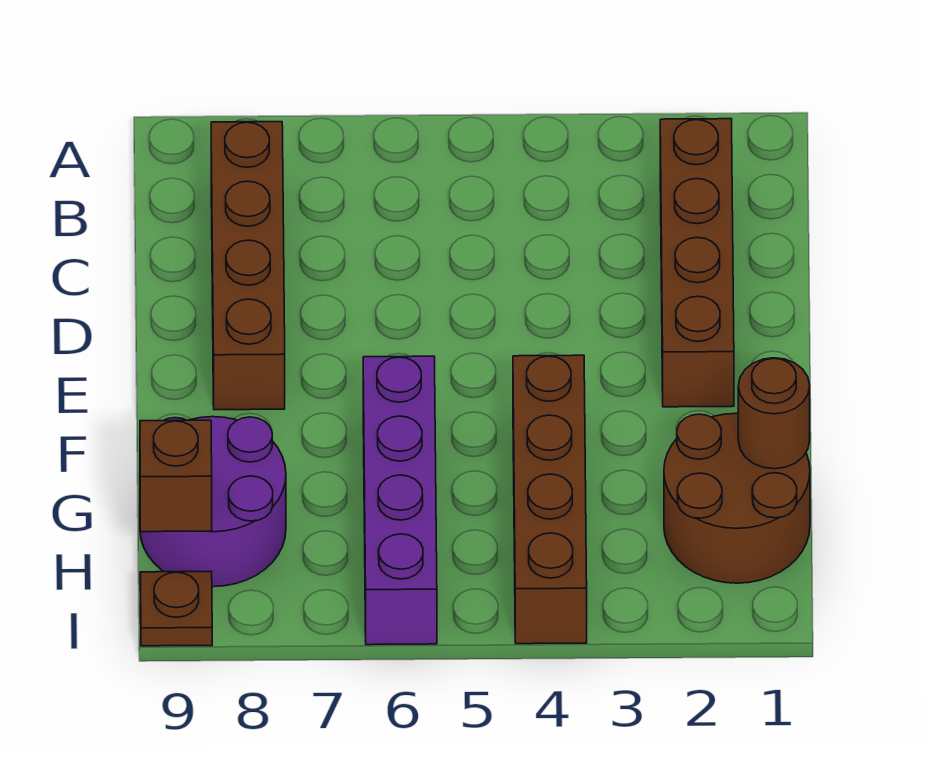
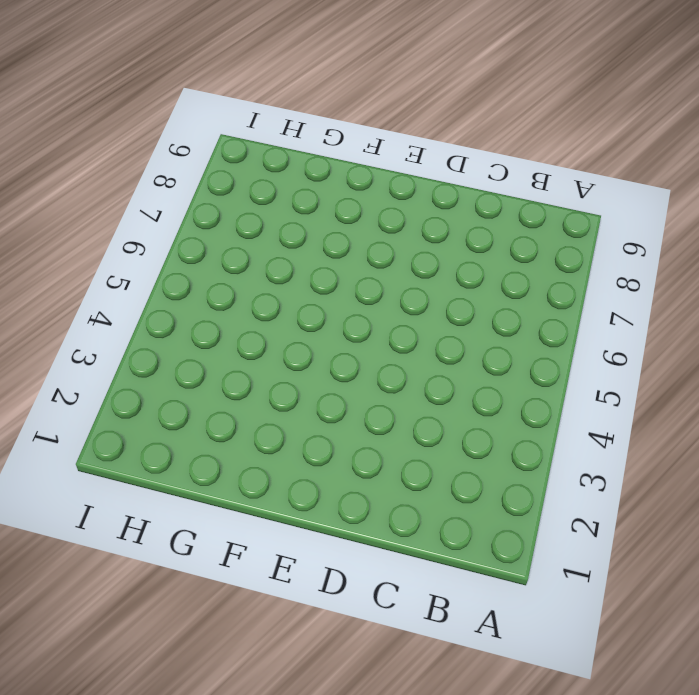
none -> brown brick B2:E2 level 1
none -> brown brick B8:E8 level 1

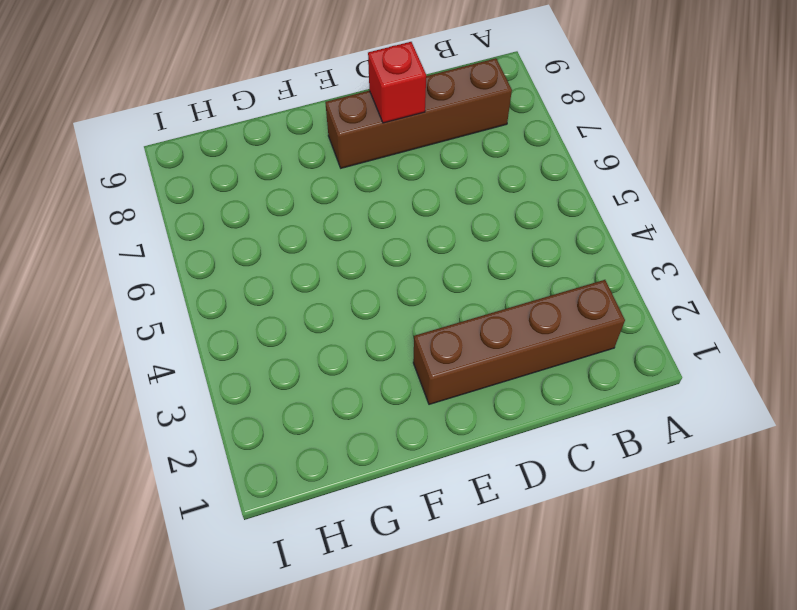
red brick D8 level 2 -> none
none -> brown brick F4:I4 level 1
none -> purple brick F6:I6 level 1

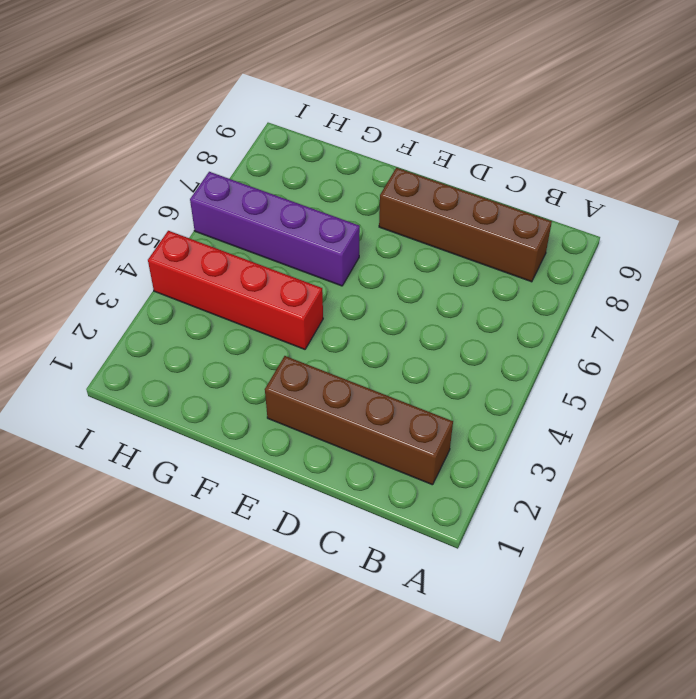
red brick F4:I4 level 1 -> brown brick F4:I4 level 1
none -> brown round brick G1:H2 level 1
none -> purple round brick G8:H9 level 1

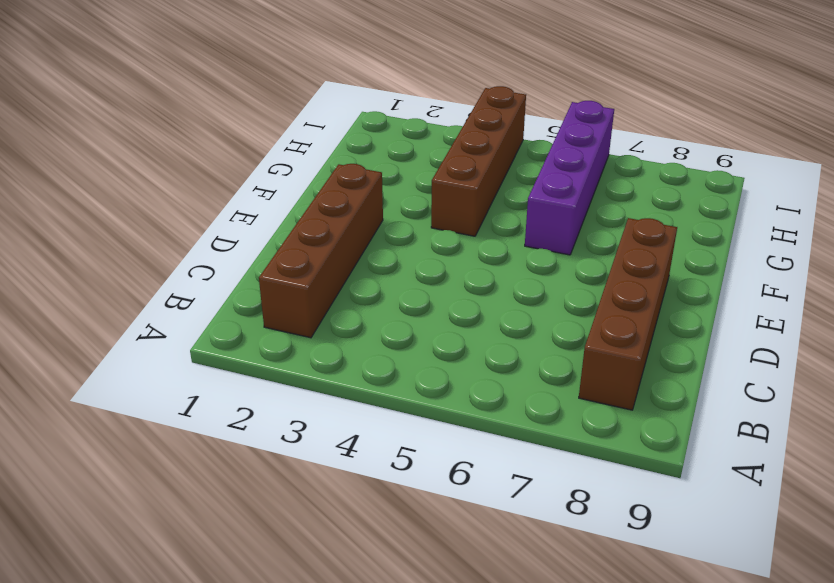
none -> brown round brick G1:H2 level 1
none -> purple round brick G8:H9 level 1

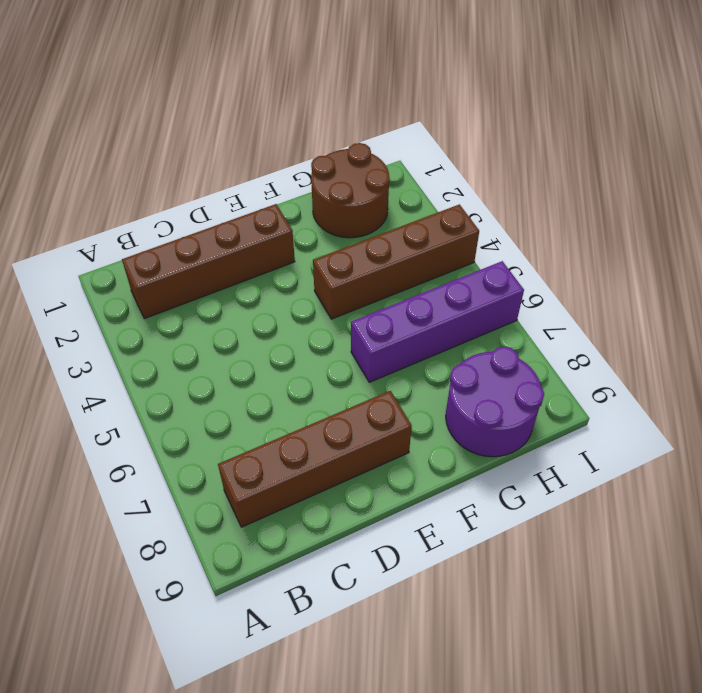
none -> brown plate I9 level 1
none -> brown round brick G1 level 2

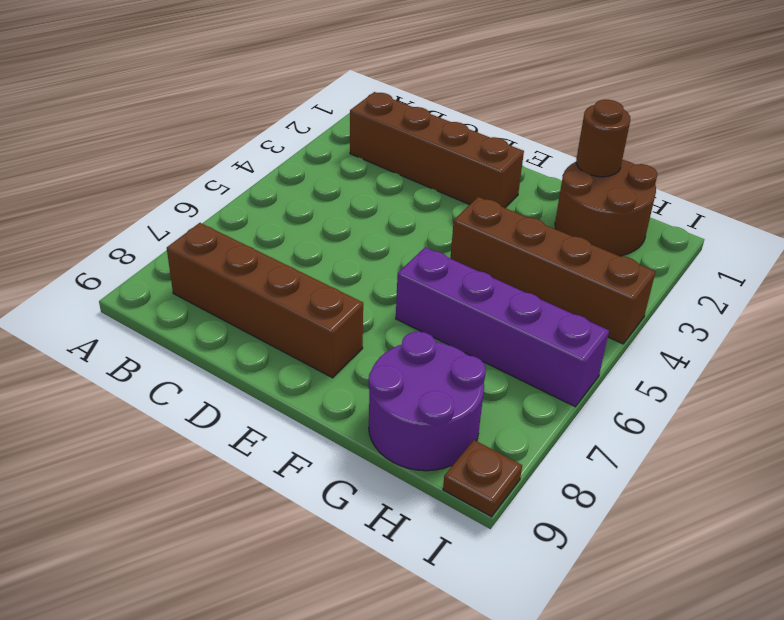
none -> brown brick H9 level 2

